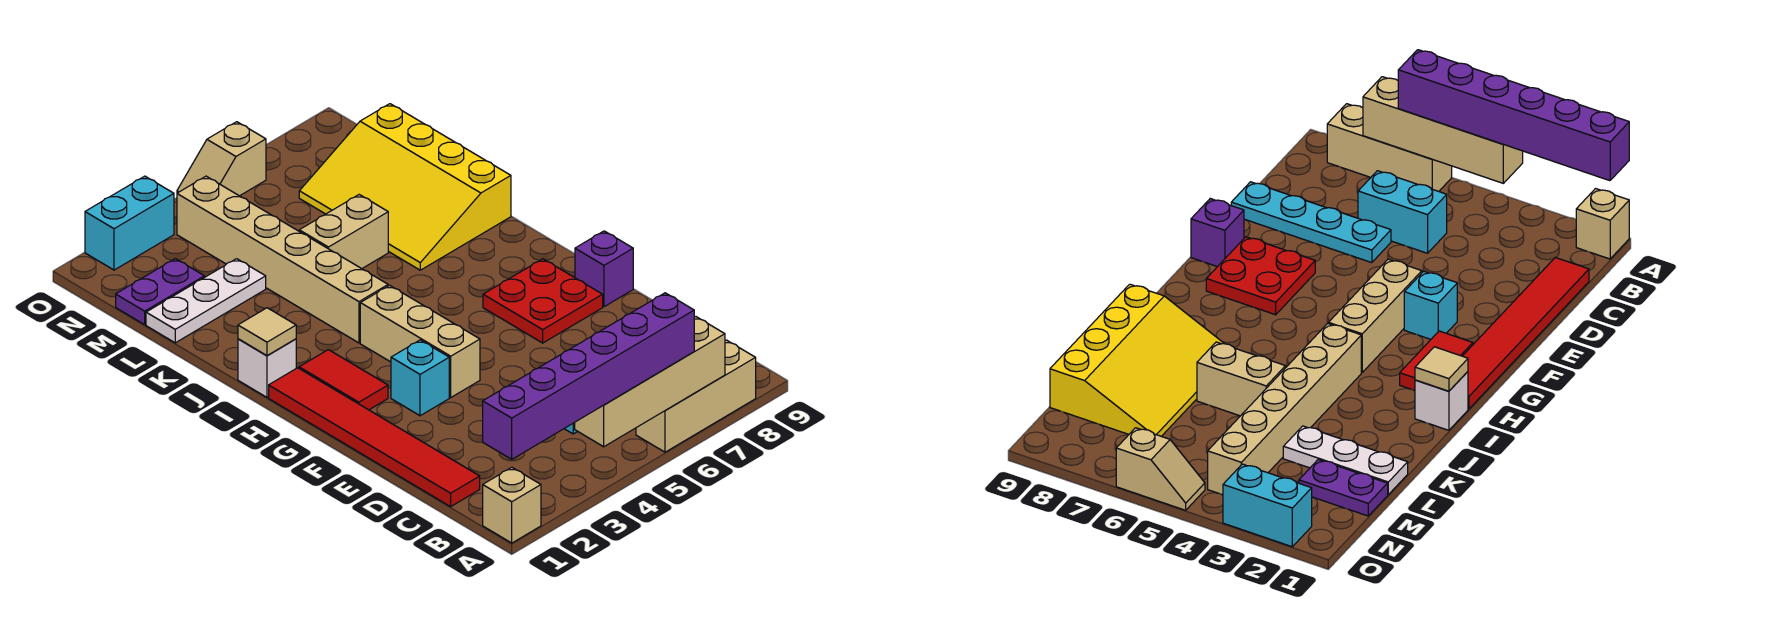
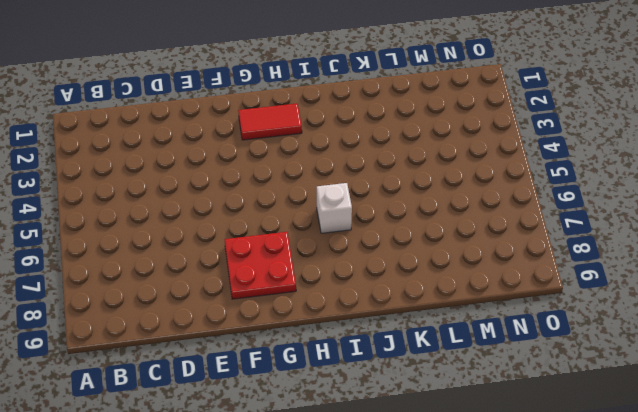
white brick I6 level 1 -> white brick I1 level 1
none -> tan brick A1 level 1
none -> tan brick A6:A8 level 1
none -> red tile C1:H1 level 1

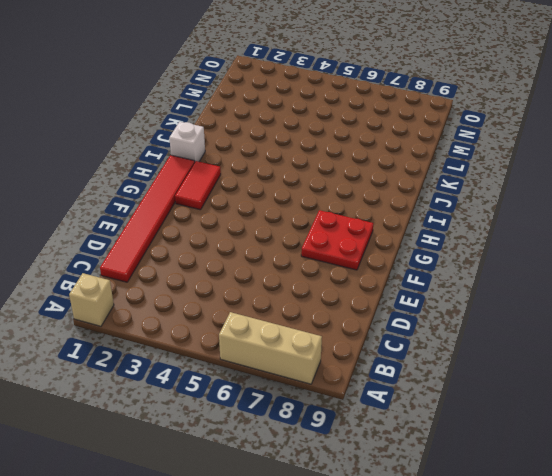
none -> cyan brick C5:C6 level 1
none -> cyan plate D6:D9 level 1
none -> cyan brick F3 level 1

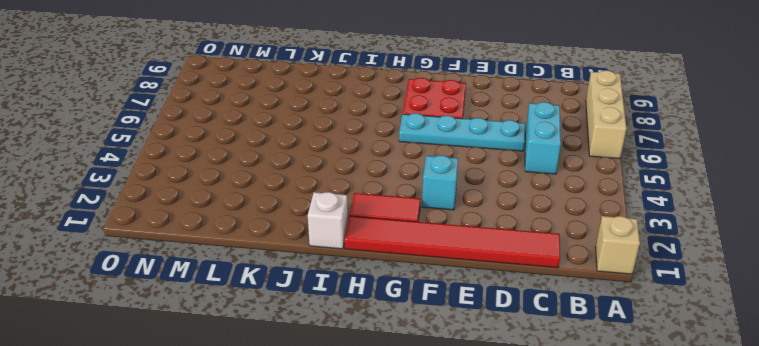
cyan plate D6:G6 level 1 -> cyan plate D6:D9 level 1
none -> tan brick F4:H4 level 1
none -> purple brick F9 level 1
none -> tan brick I4:N4 level 1

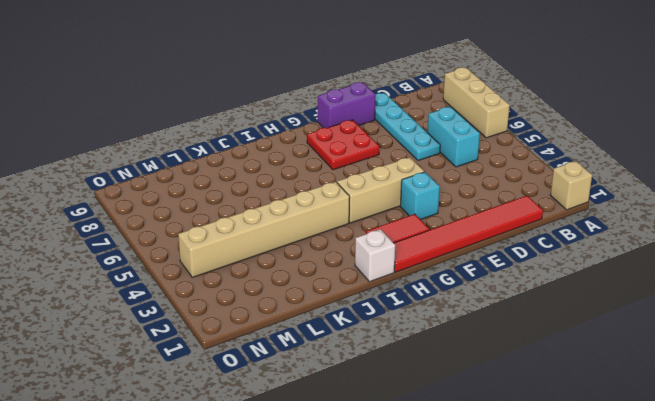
purple brick E9:F9 level 1 -> purple brick F9 level 1
none -> yellow slope J7:M9 level 1 top 9
none -> tan brick K5:K6 level 1
none -> white plate L1:L3 level 1

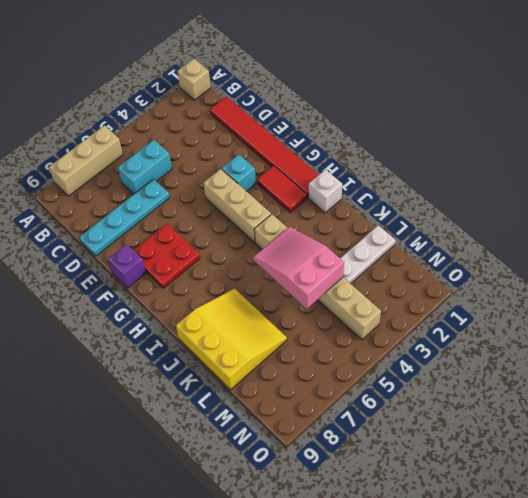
pink slope J4:L5 level 2 top L -> none
yellow slope J7:L9 level 1 top 9 -> yellow slope J7:M9 level 1 top 9
none -> tan brick K5:K6 level 1
none -> purple plate M1:M2 level 1
none -> cyan brick O2:O3 level 1

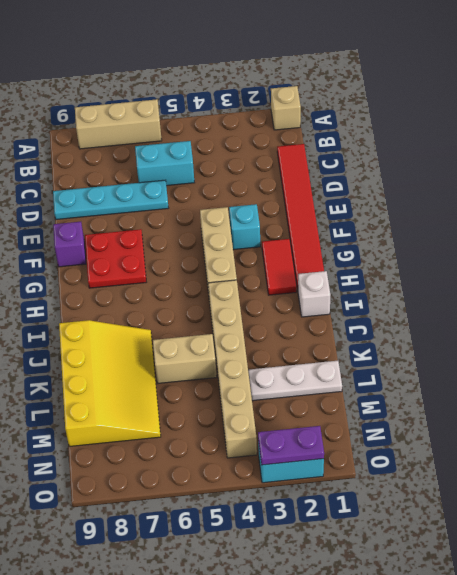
purple plate O2:O3 level 2 -> purple plate M1:M2 level 1
none -> tan slope O5:O6 level 1 top 6
none -> tan brick A4:A7 level 2
none -> tan tile I1 level 2

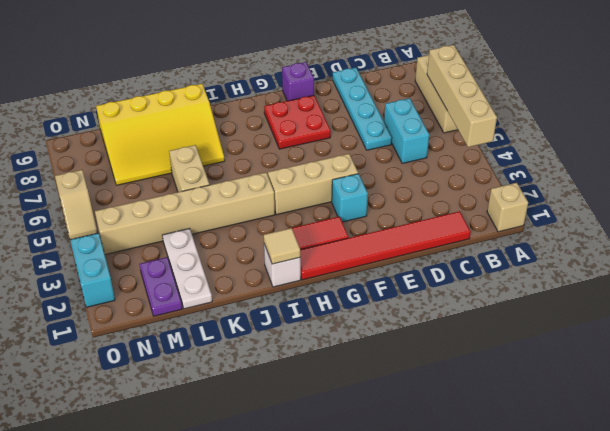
none -> purple brick A1:A6 level 3

